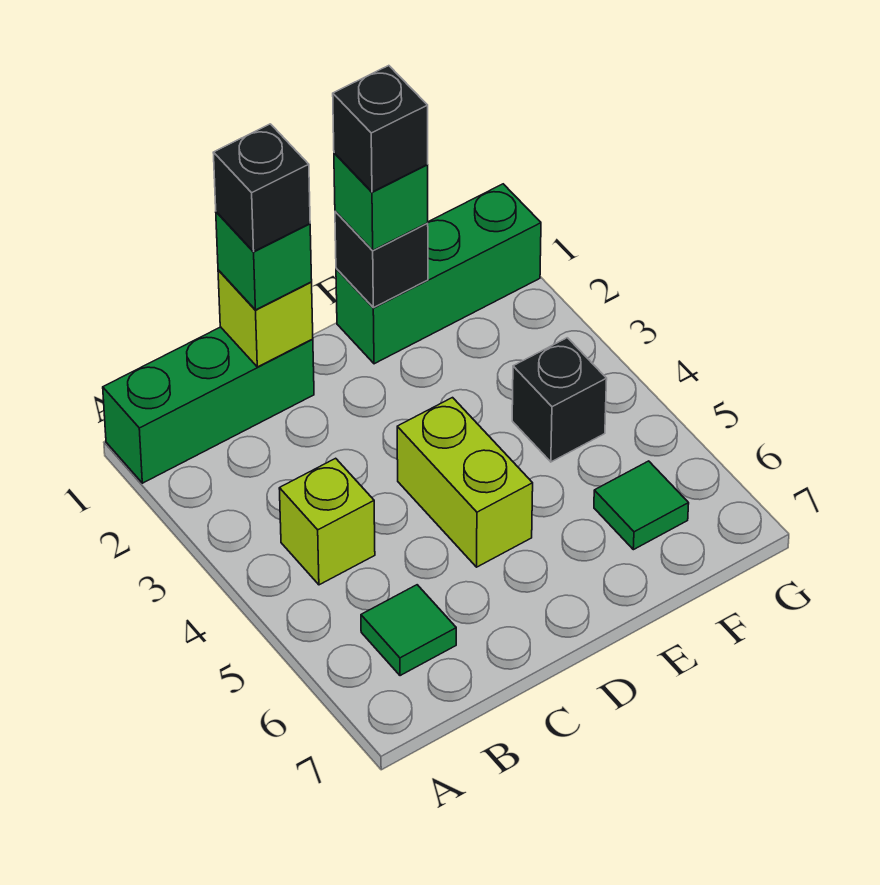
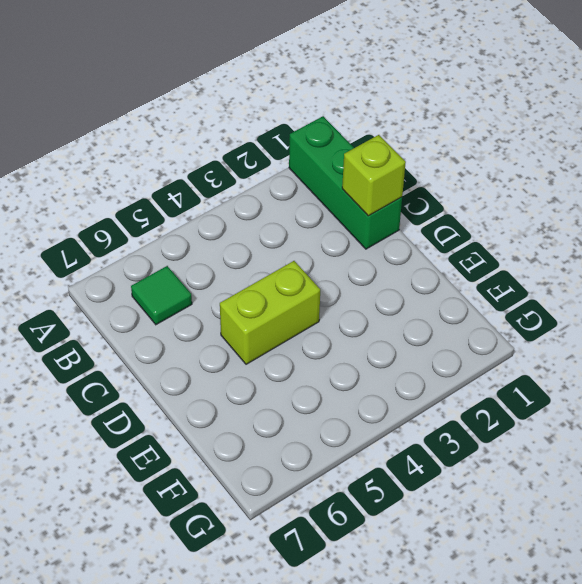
none -> lime brick B4 level 1
none -> green brick E1:G1 level 1
none -> black brick F4 level 1

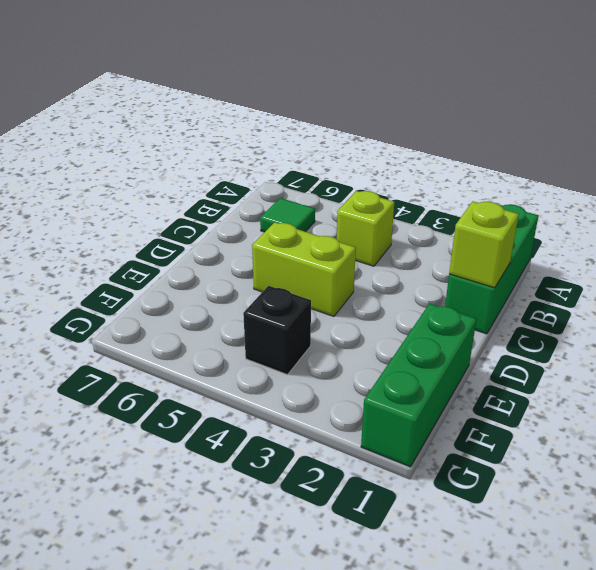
none -> green tile F6 level 1
none -> black brick E1 level 2
none -> green brick C1 level 3

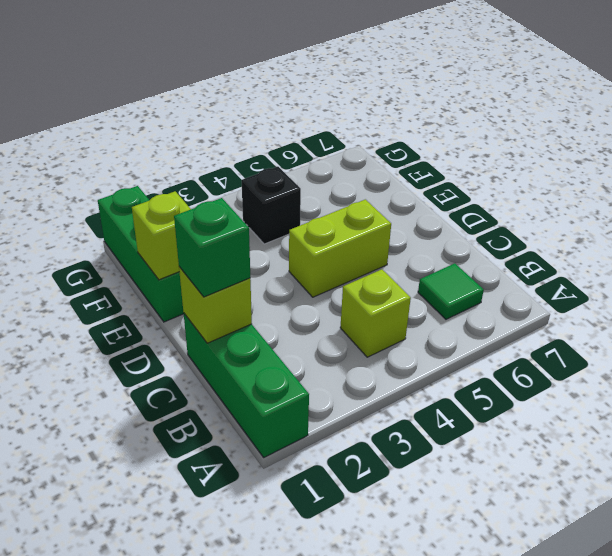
lime brick E1 level 2 -> black brick E1 level 2
none -> green tile F6 level 1
none -> green brick E1 level 3
none -> black brick C1 level 4

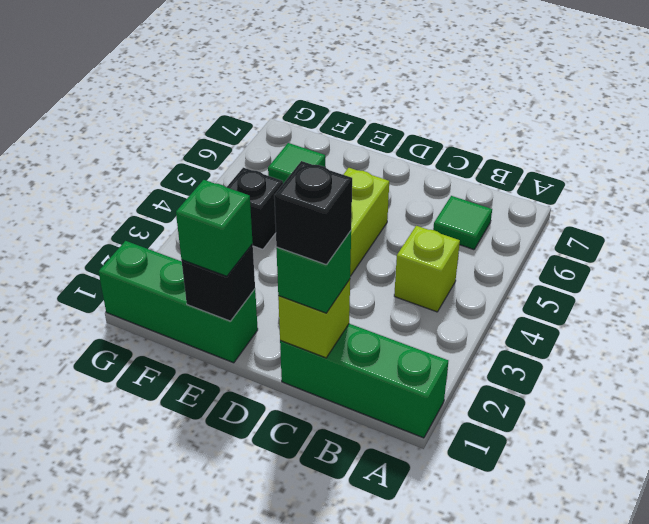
none -> black brick E1 level 4

